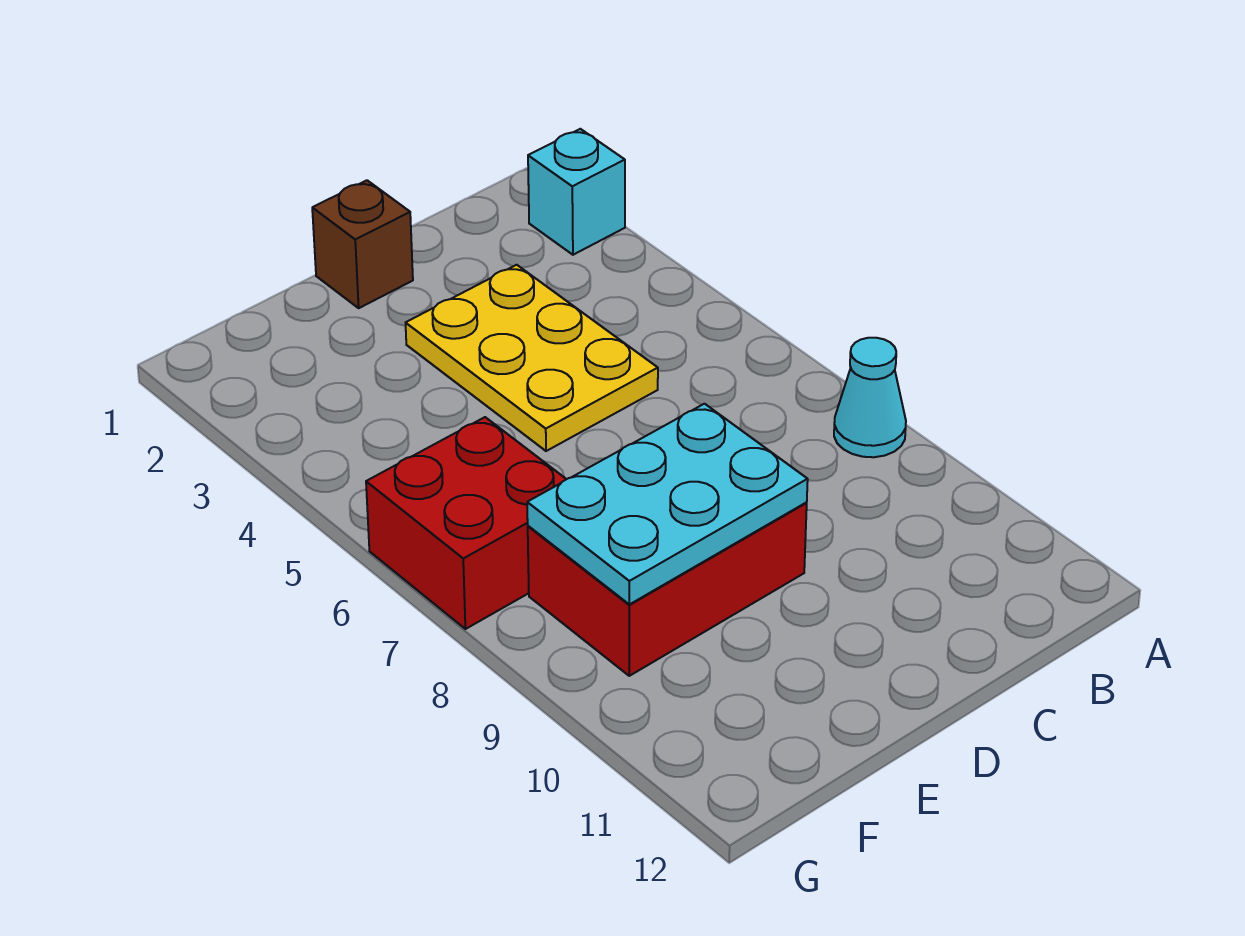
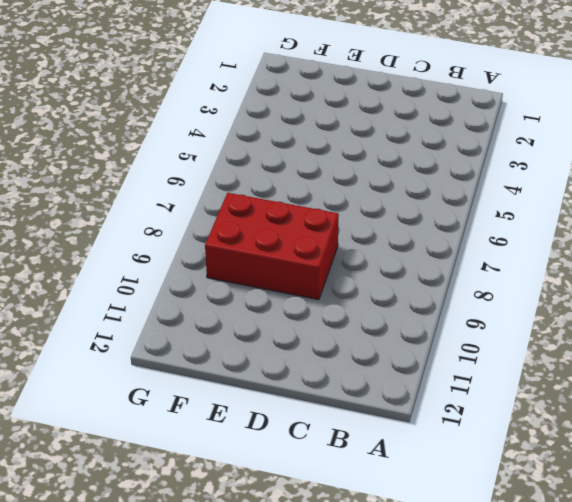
none -> cyan brick A2 level 1
none -> cyan cone A8 level 1

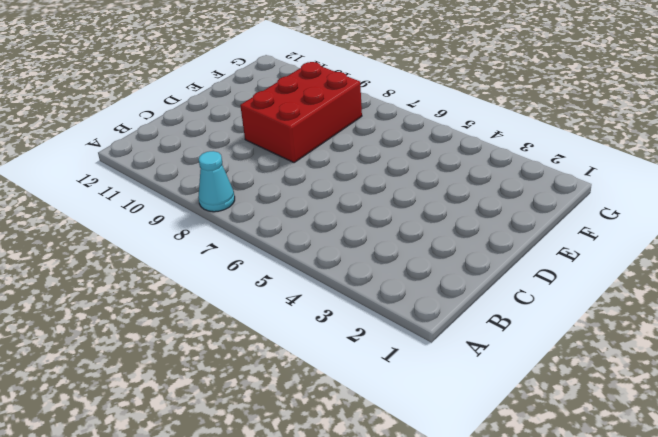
none -> cyan brick A2 level 1
none -> yellow plate C3:D5 level 1

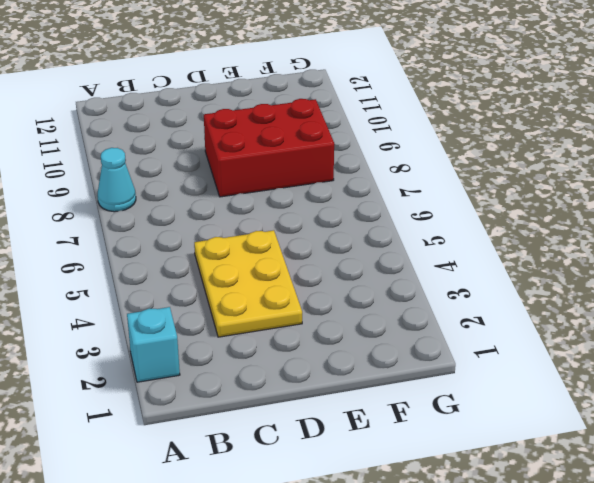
none -> brown brick D1 level 1
none -> red brick F6:G7 level 1

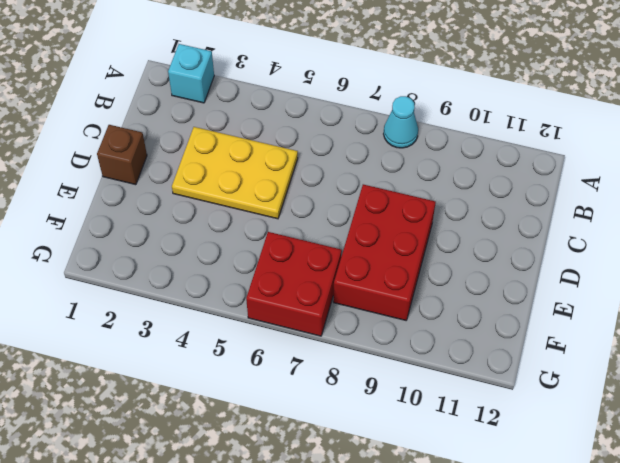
none -> cyan plate D8:F9 level 2

